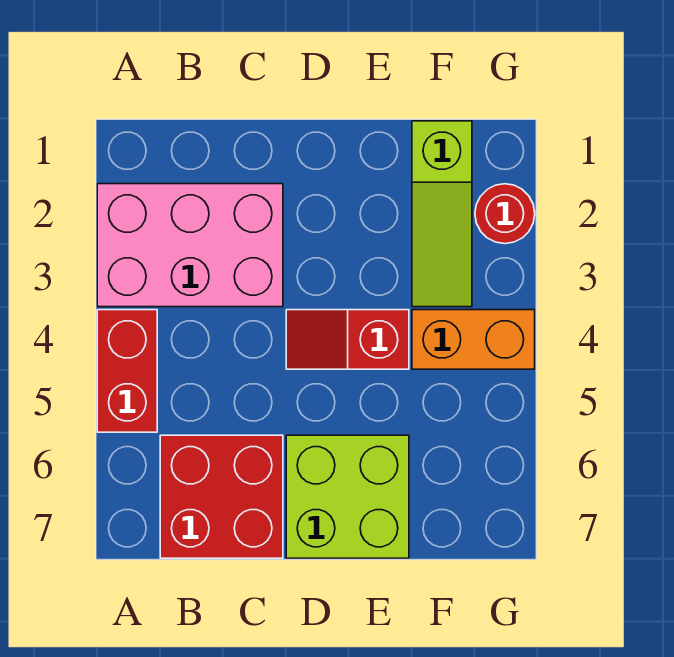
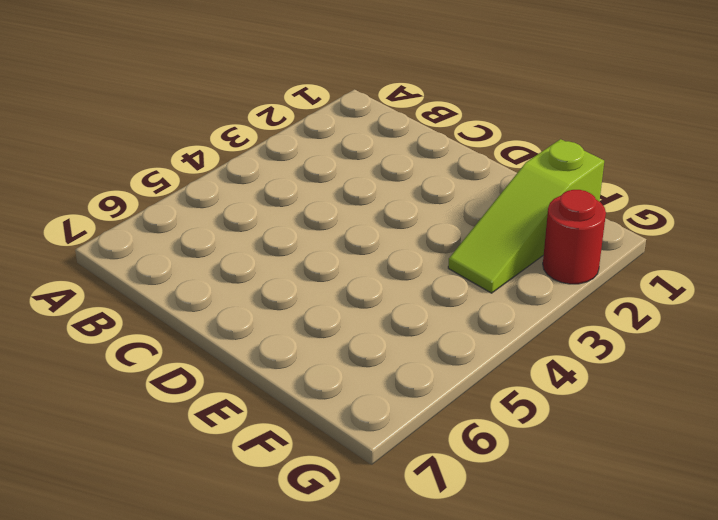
none -> pink brick A2:C3 level 1
none -> red brick A4:A5 level 1

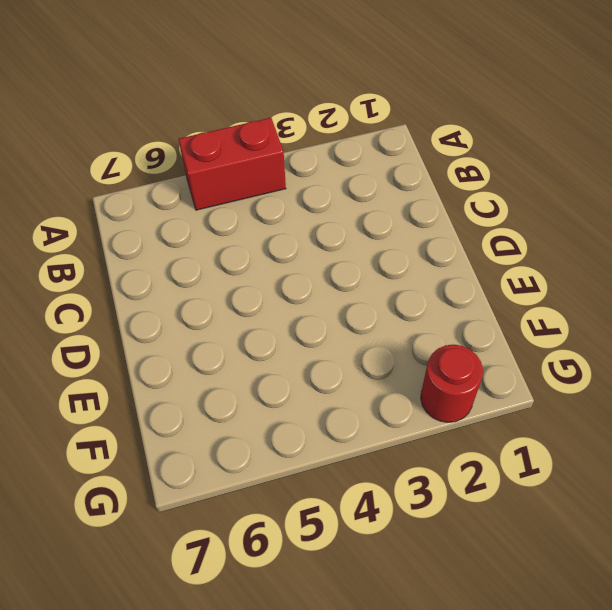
none -> pink brick A2:C3 level 1
none -> red brick B6:C7 level 1

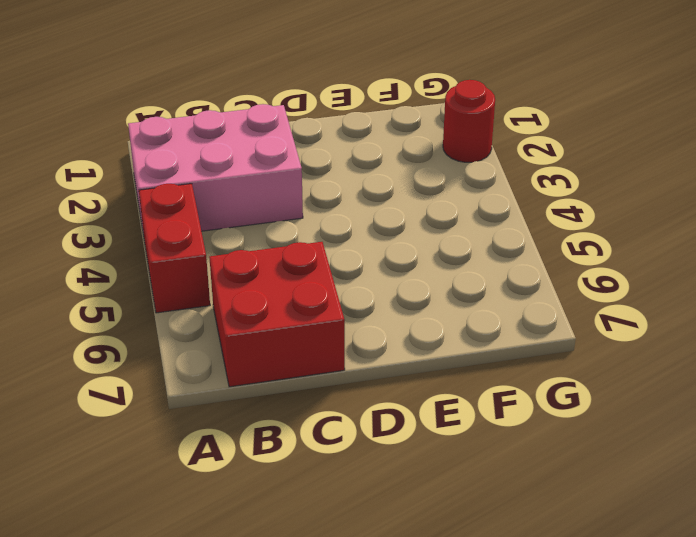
none -> red slope D4:E4 level 1 top E
none -> lime brick D6:E7 level 1

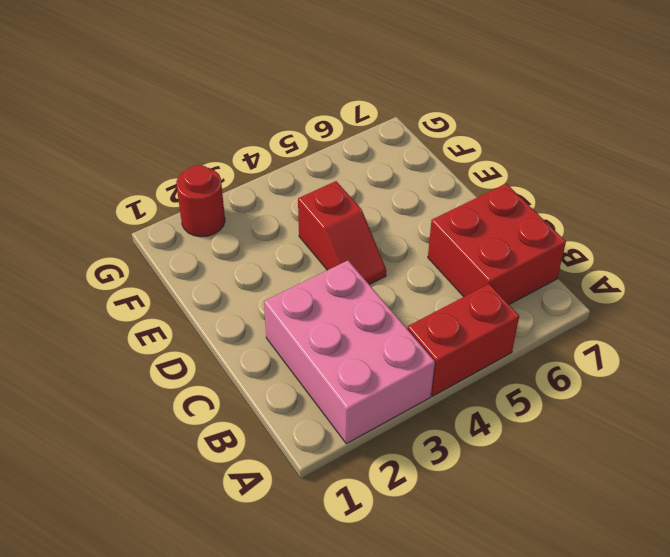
none -> lime brick D6:E7 level 1
none -> lime slope F1:F3 level 1 top 1

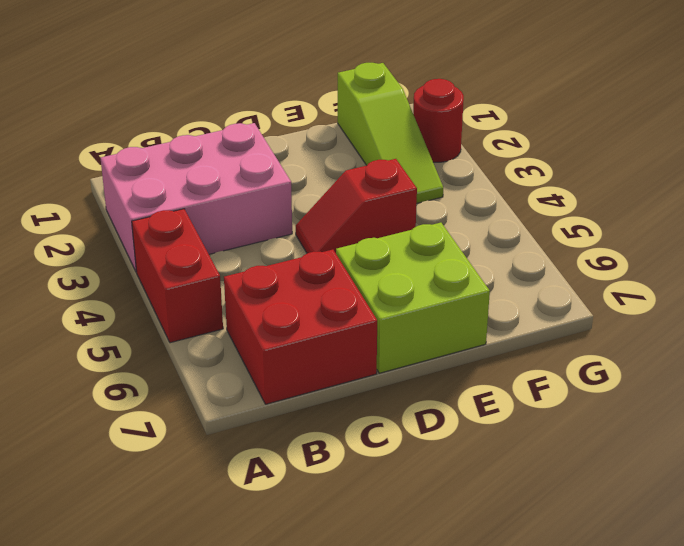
none -> orange brick F4:G4 level 1

